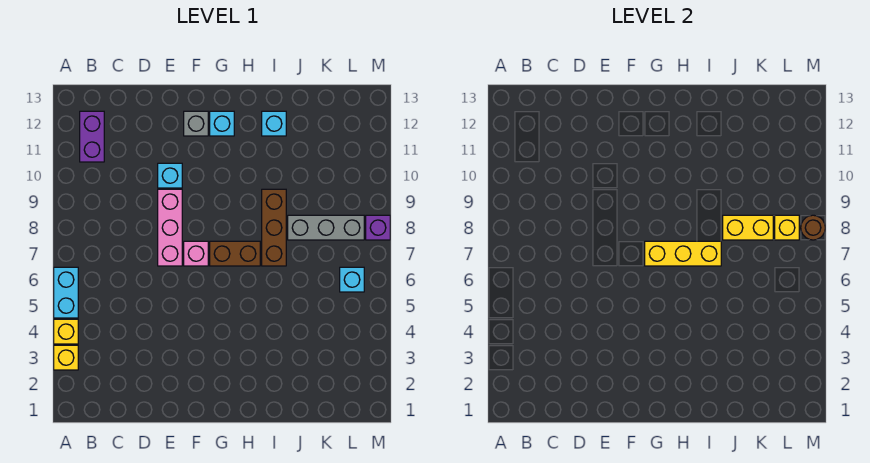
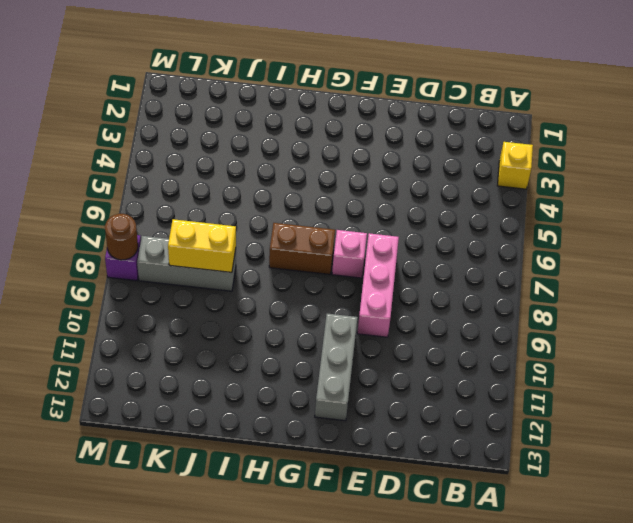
grey brick F10:F12 level 1 -> grey brick F12 level 1
none -> yellow brick A4 level 1
none -> cyan brick A5:A6 level 1
none -> purple brick B11:B12 level 1

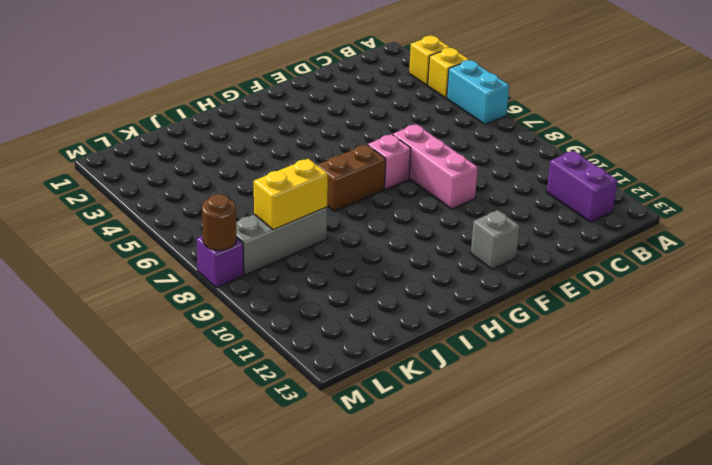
none -> cyan brick E10 level 1
none -> cyan brick G12 level 1
none -> brown brick I7:I9 level 1

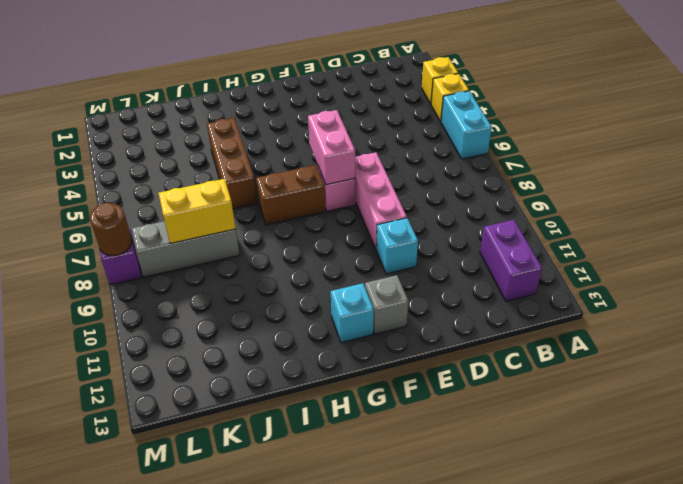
pink brick F6:F7 level 2 -> none
brown brick I4:I6 level 1 -> brown brick I7:I9 level 1
none -> cyan brick I12 level 1
none -> cyan brick L6 level 1
none -> yellow brick G7:I7 level 2

